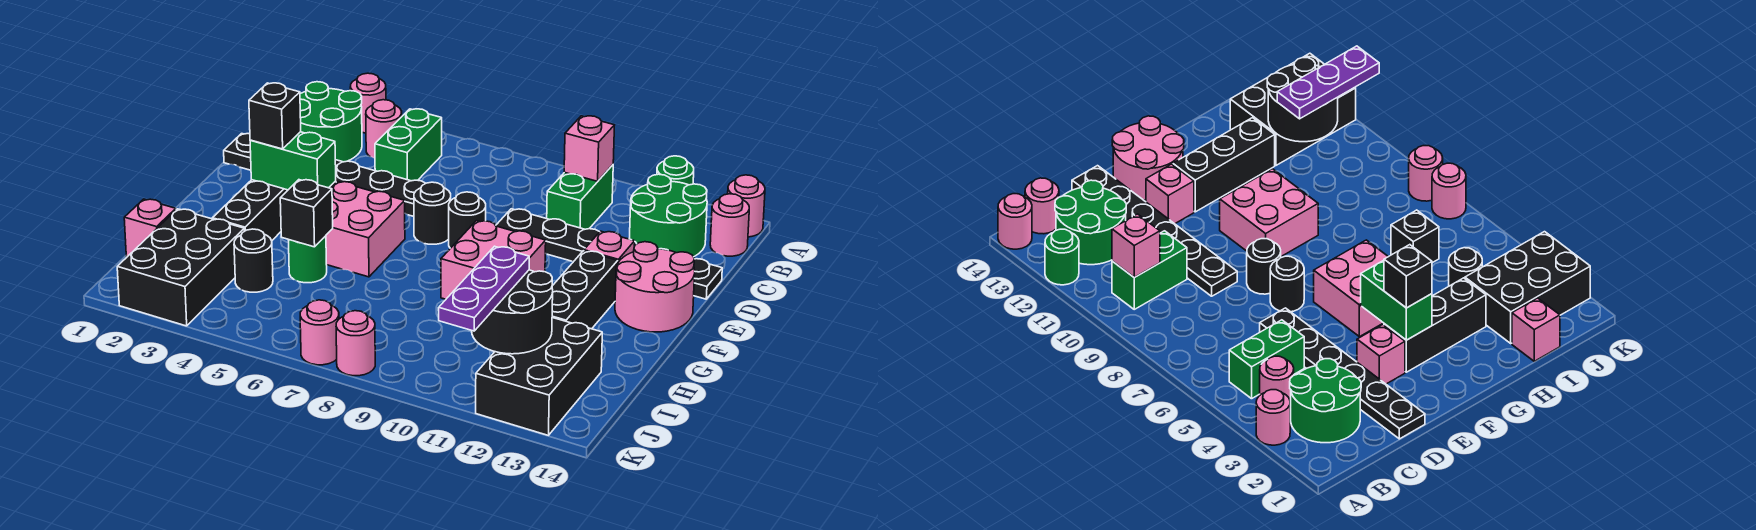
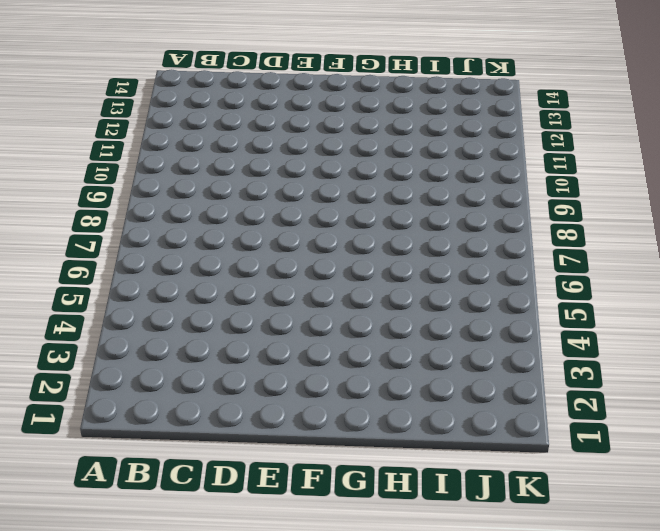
none -> pink round brick A3 level 1
none -> green round brick A12 level 1
none -> pink round brick A14 level 1
none -> green round brick B2:C3 level 1

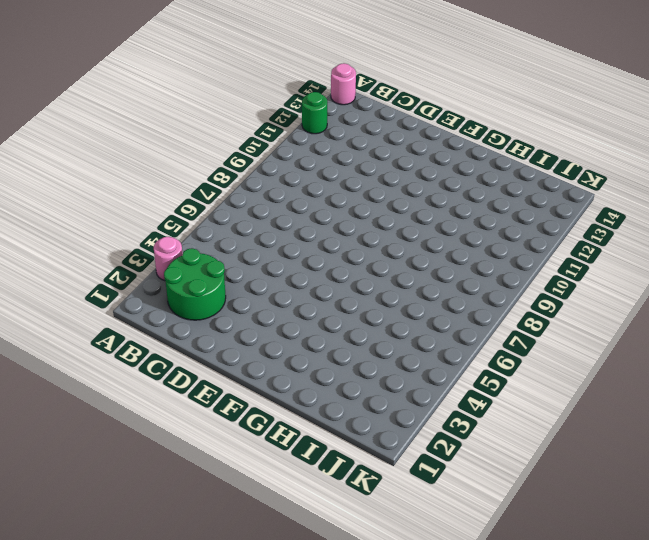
none -> pink round brick B4 level 1
none -> green brick B5:C5 level 1
none -> green brick B10:C10 level 1
none -> green round brick B12:C13 level 1

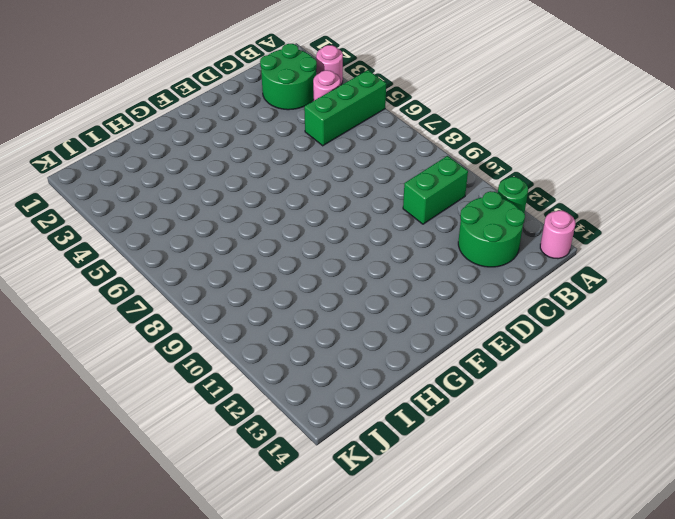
green brick A5:C5 level 1 -> green brick B5:C5 level 1
none -> pink round brick B14 level 1
none -> black plate D1:D6 level 1
none -> black plate D9:D14 level 1
none -> pink brick E3 level 1

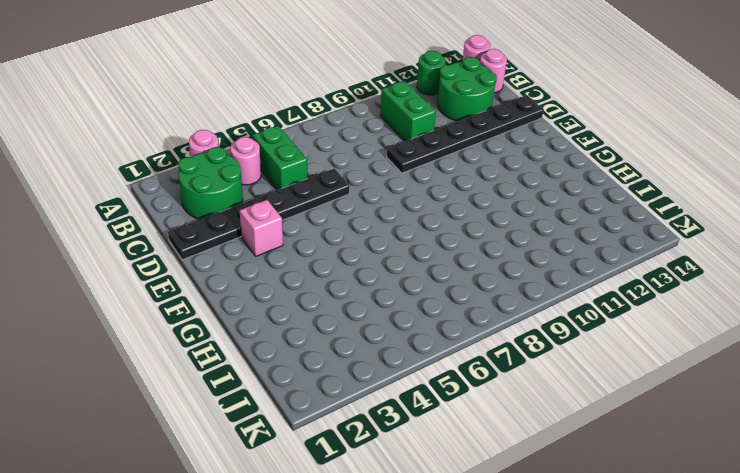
none -> black round brick E7 level 1
none -> black round brick E8 level 1
none -> pink brick E12 level 1
none -> pink round brick E13:F14 level 1

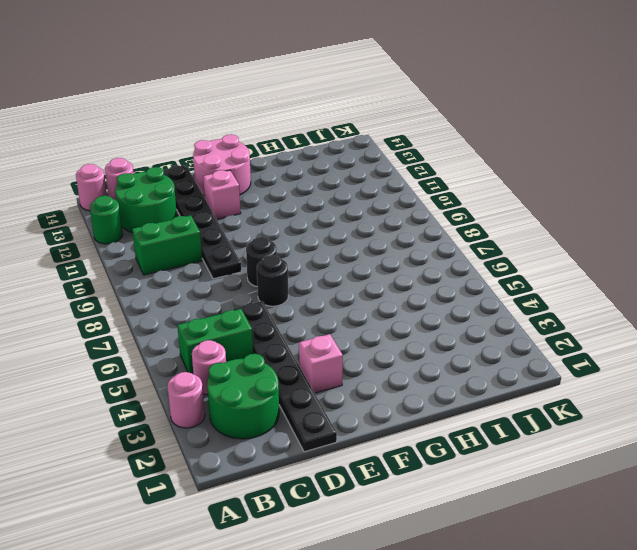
none -> black brick F3:H3 level 1
none -> pink brick F5:G6 level 1
none -> pink brick F9:G10 level 1
none -> black brick F12:H12 level 1

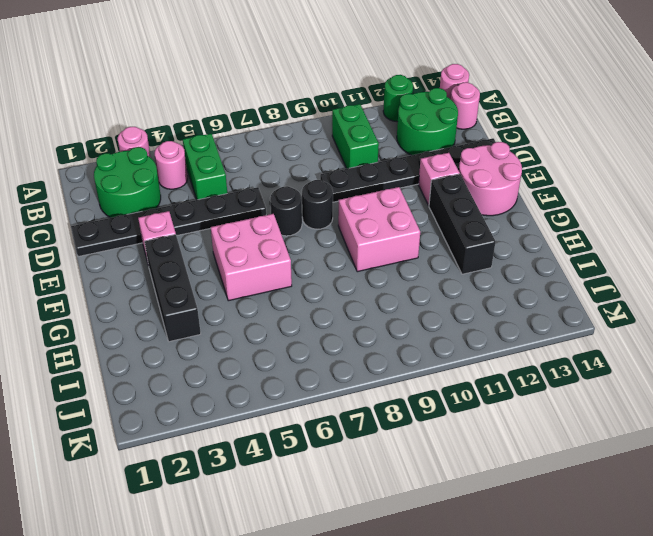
none -> green round brick H5 level 1
none -> pink brick I1 level 1
none -> black brick I2:K3 level 1
none -> black round brick I4 level 1

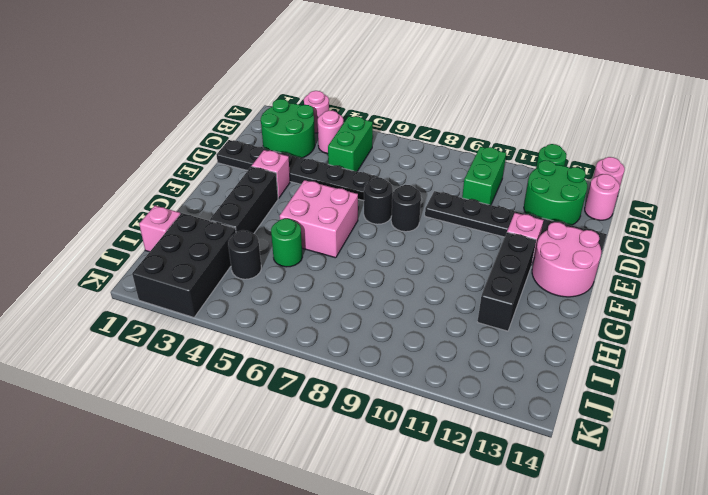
none -> pink brick F9:G10 level 1
none -> black brick I12:K13 level 1
none -> pink round brick K7 level 1
none -> pink round brick K8 level 1

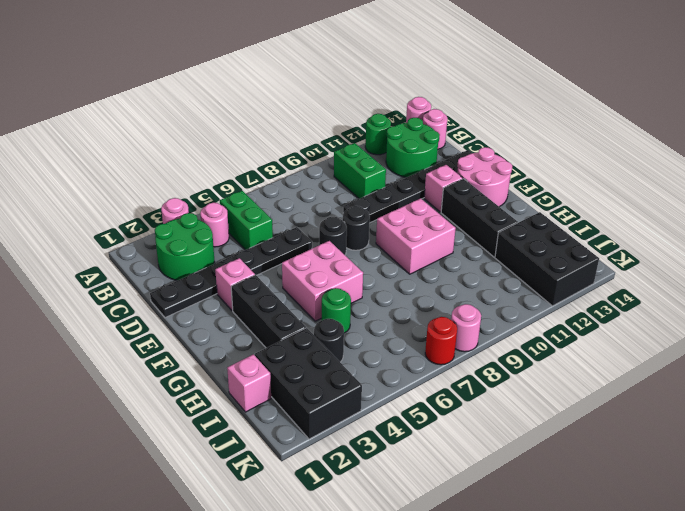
red round brick K7 level 1 -> pink round brick K7 level 1
none -> pink brick B10 level 2
none -> green brick F3:F4 level 2
none -> black brick H5 level 2
none -> black round brick I11:J12 level 2

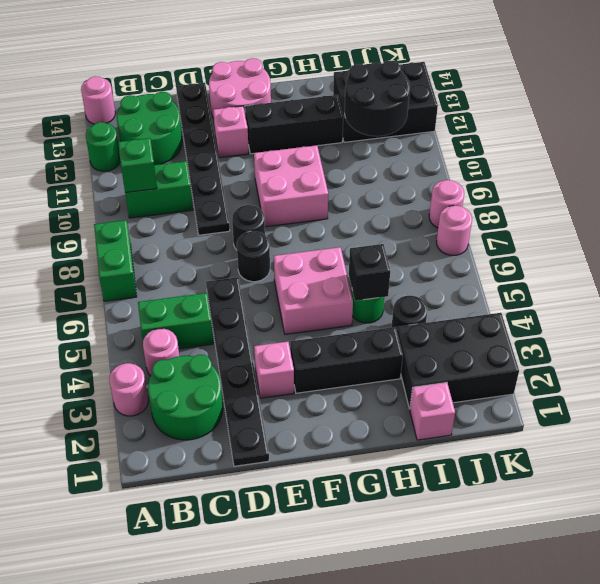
green brick A7:A8 level 1 -> green brick F3:F4 level 2
green brick B10 level 2 -> pink brick B10 level 2
none -> pink round brick B14 level 1
none -> black brick F3 level 3
none -> purple plate I11:K11 level 3

